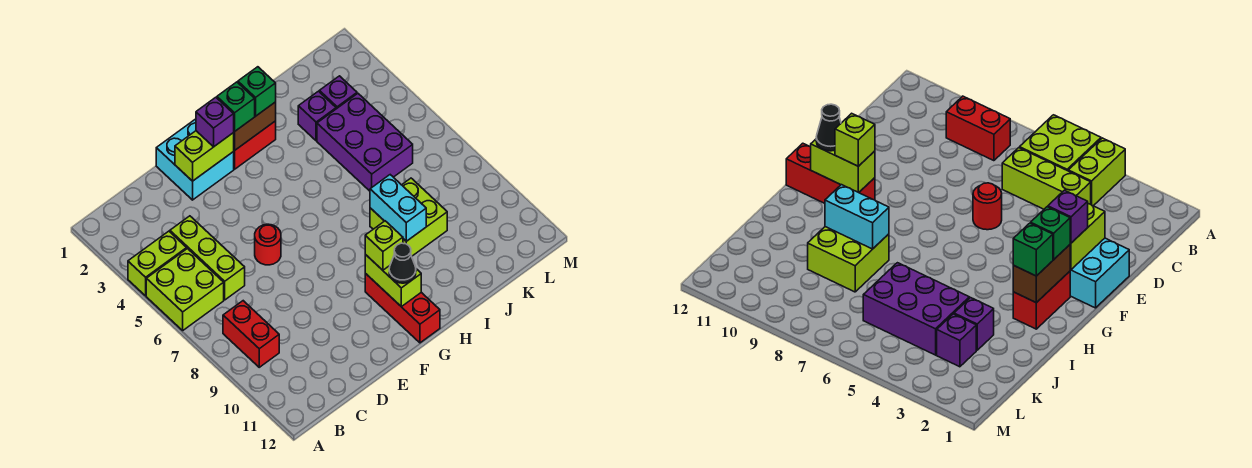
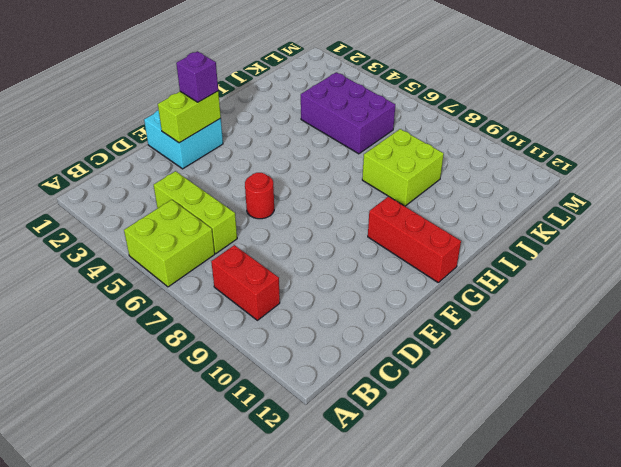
none -> lime brick A4:B4 level 1
none -> red brick G2:H2 level 1
none -> purple brick J3 level 1

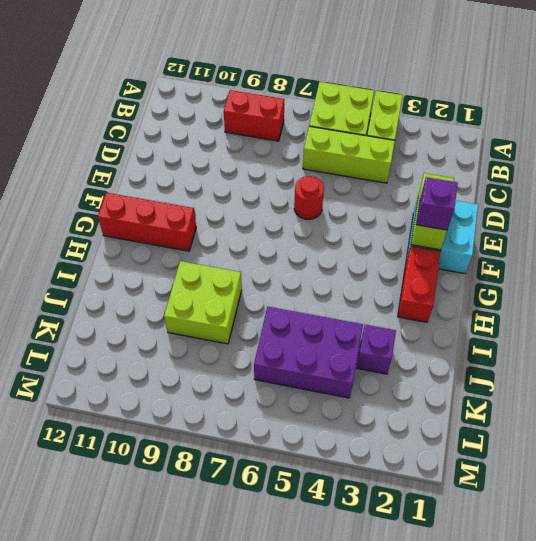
none -> purple brick K3 level 1
none -> brown brick G2:H2 level 2
none -> lime brick G10:G11 level 2

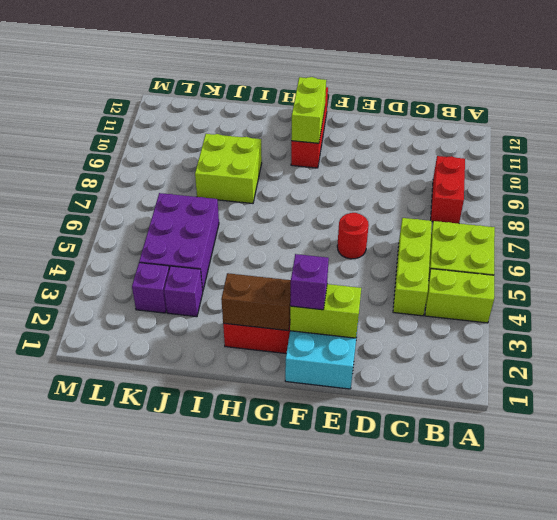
none -> cyan brick I8:I9 level 2
none -> green brick G2 level 3
none -> lime brick G10 level 3

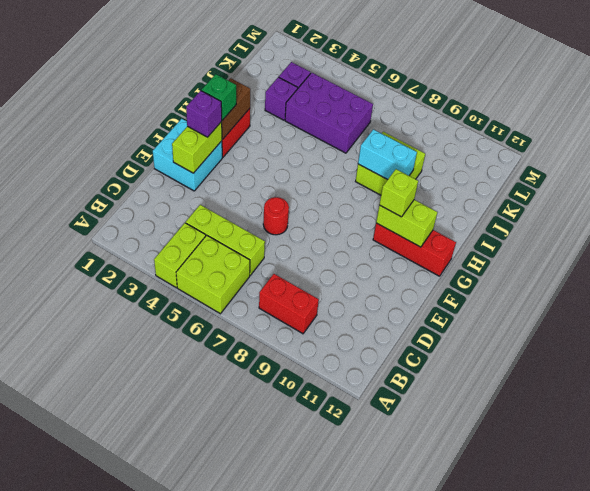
none -> black cone G11 level 3
none -> green brick H2 level 3

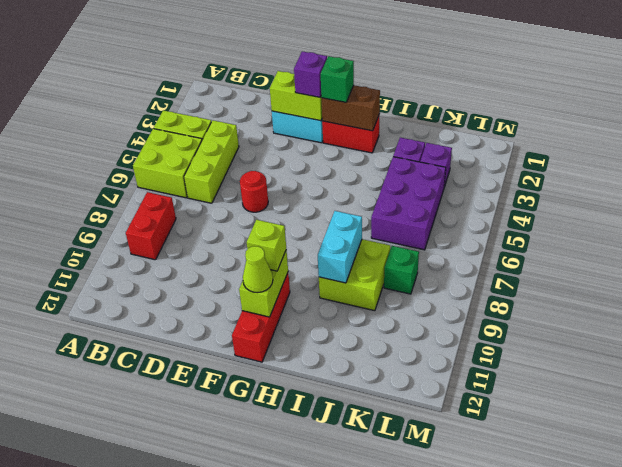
lime cone G11 level 3 -> black cone G11 level 3
green brick K8 level 1 -> green brick H2 level 3

